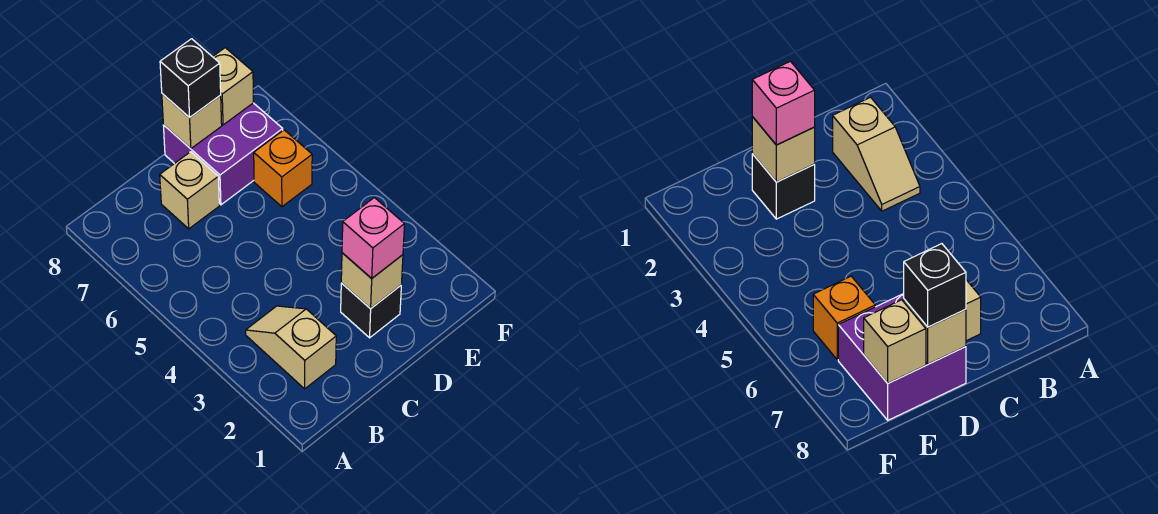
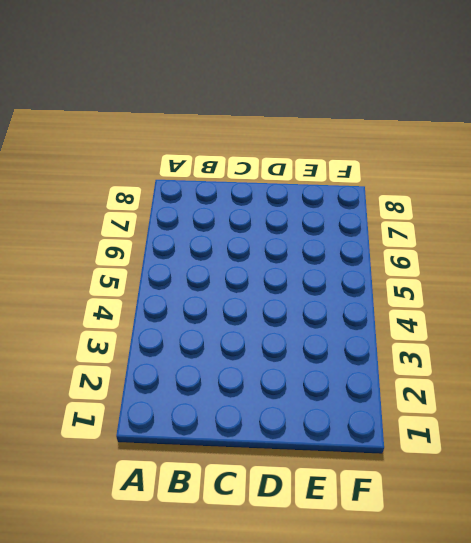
none -> tan slope B2:B3 level 1 top 2
none -> tan brick C7 level 1

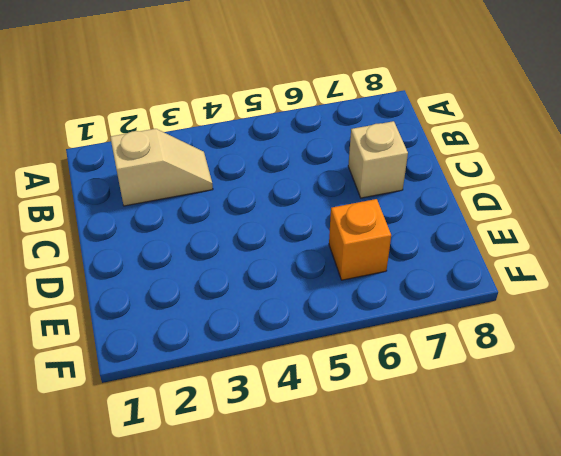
none -> black brick D2 level 1
none -> purple brick D7:E8 level 1

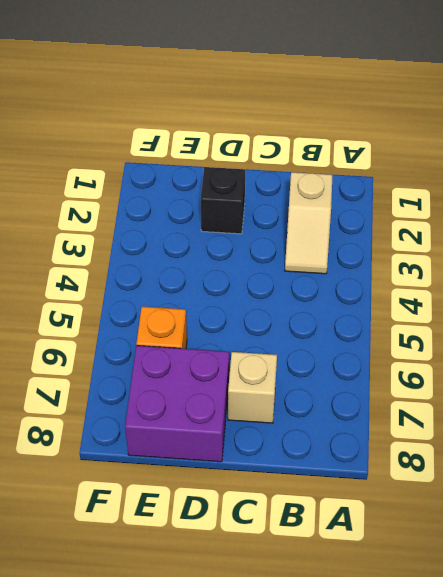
none -> tan brick D2 level 2
none -> tan brick D8 level 2

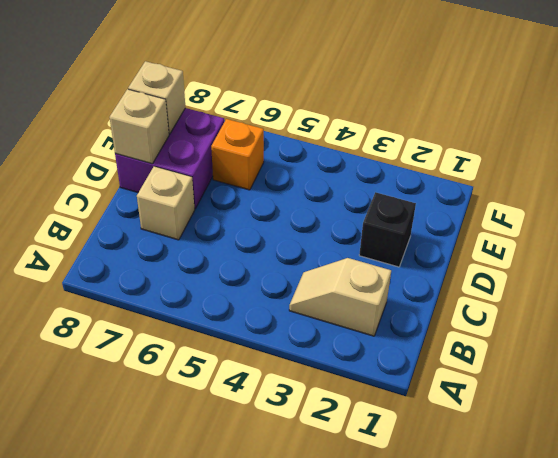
none -> tan brick D2 level 2
none -> pink brick D2 level 3

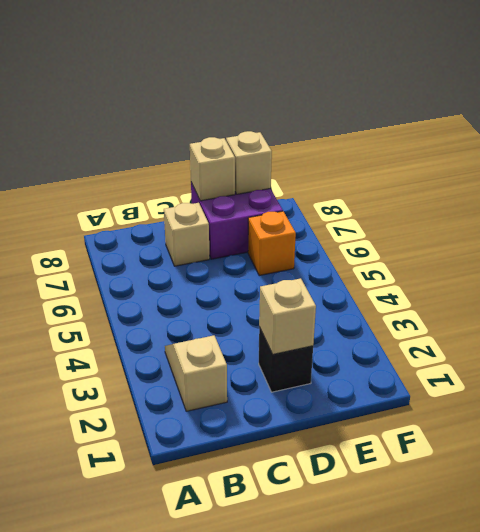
none -> pink brick D2 level 3
none -> black brick D8 level 3

